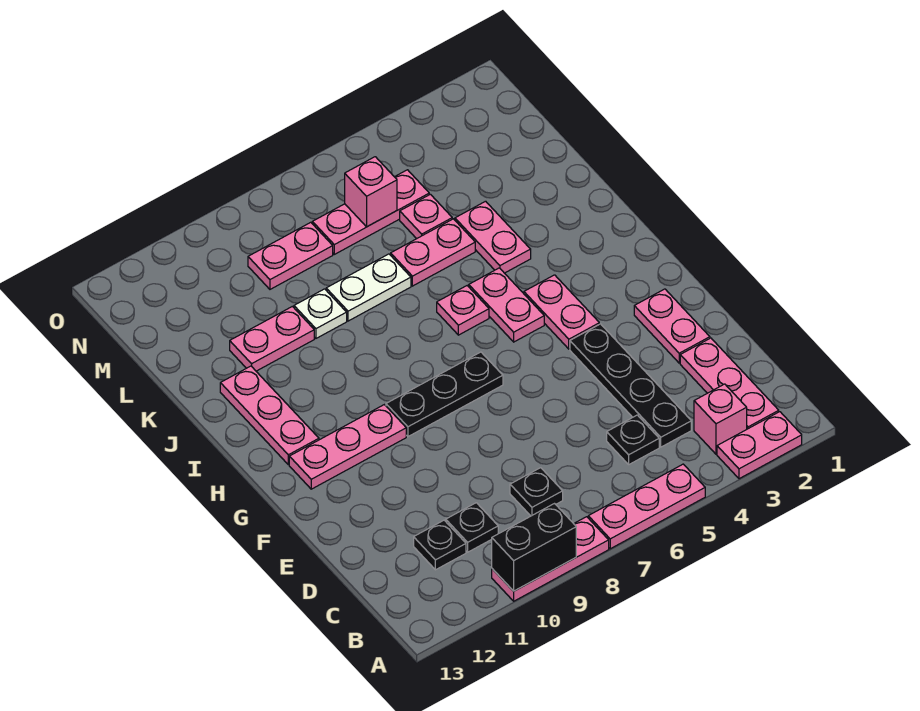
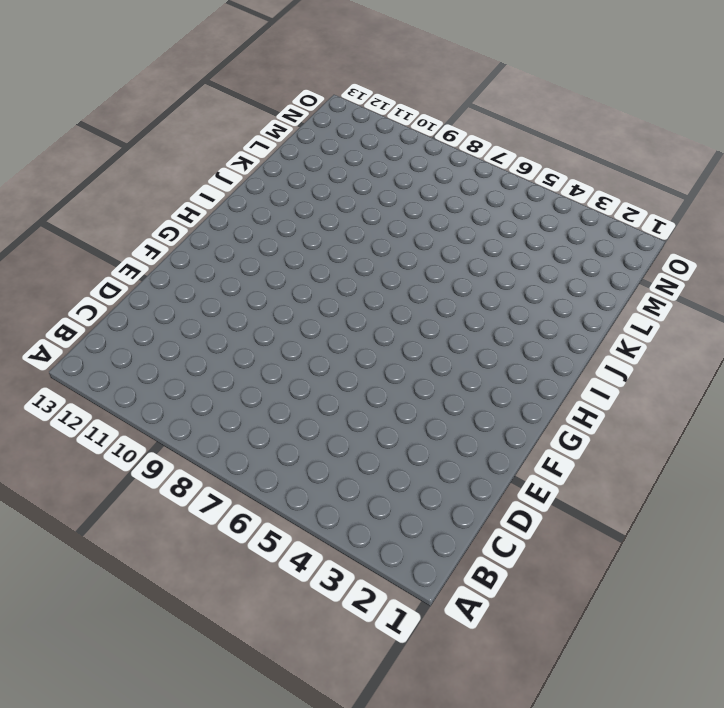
none -> pink plate A2:A3 level 1
none -> pink plate A5:A7 level 1
none -> pink plate A8:A10 level 1

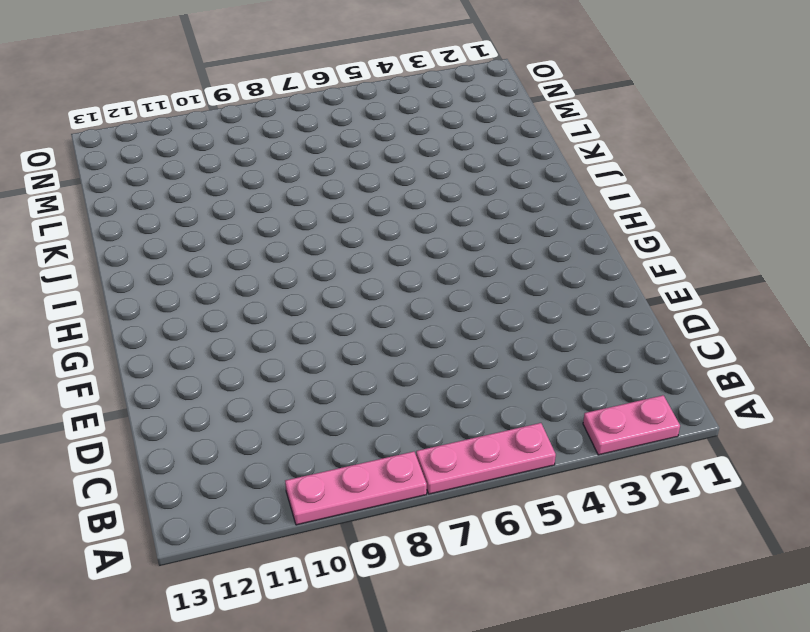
none -> pink plate B2:D2 level 1
none -> pink brick B3 level 1
none -> black plate C4:F4 level 1

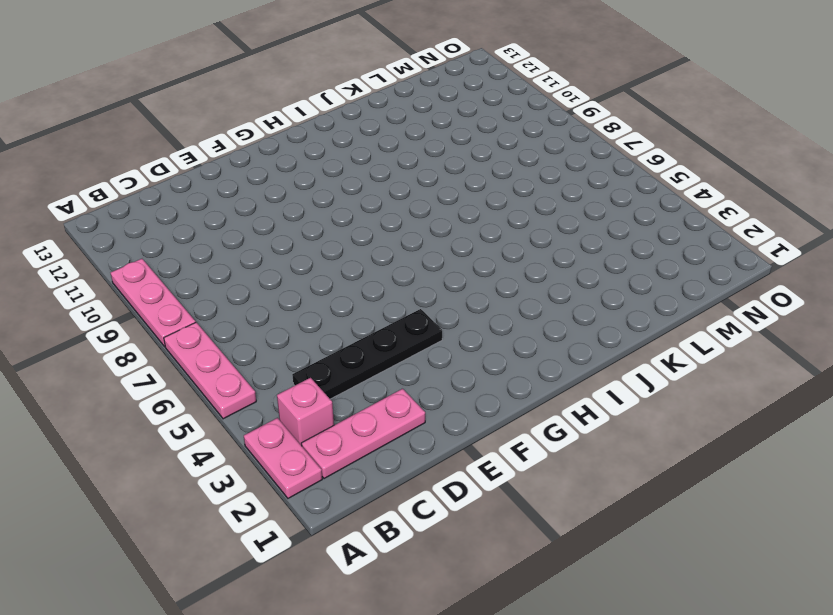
none -> black plate C5 level 1
none -> black plate C8 level 1
none -> black plate C10 level 1

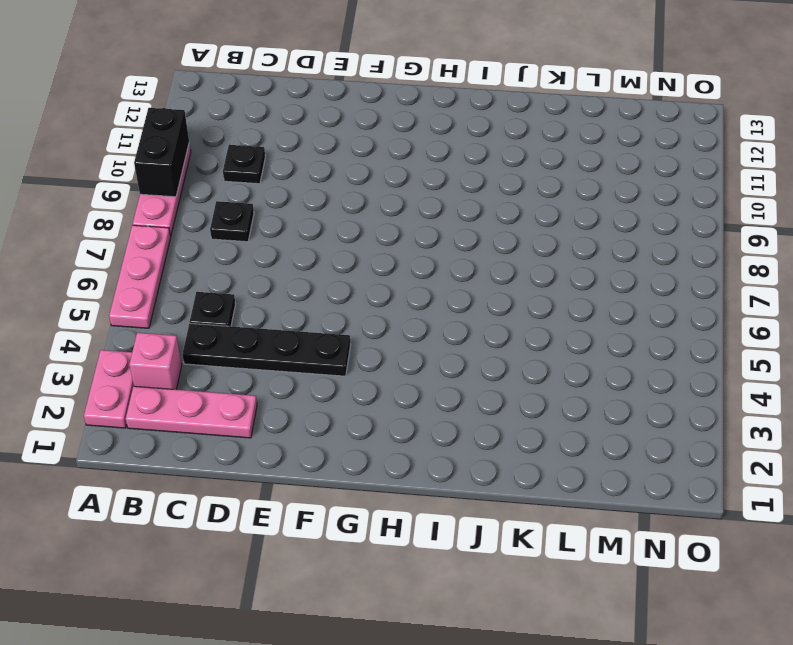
none -> black plate C11 level 1
none -> pink plate E2:F2 level 1
none -> pink plate G4:H4 level 1

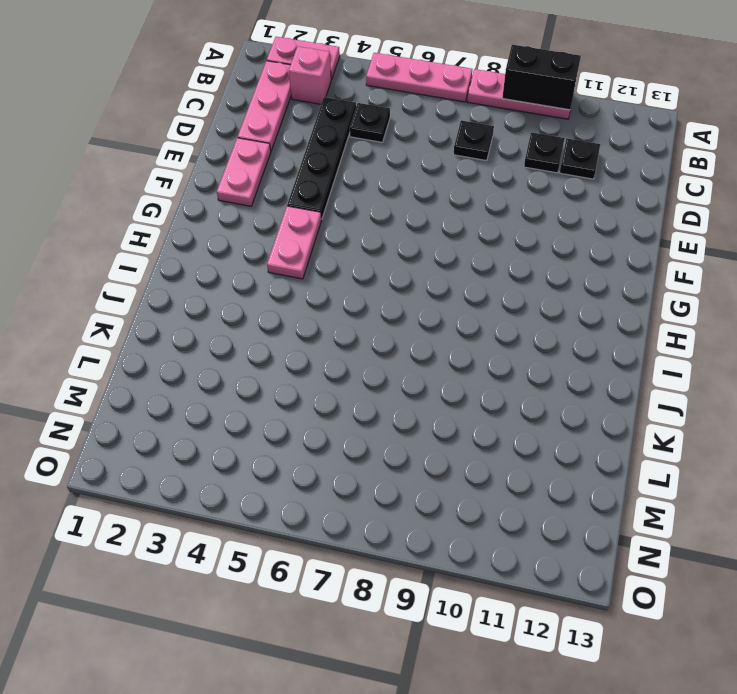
none -> black plate G7:G9 level 1
none -> pink plate G10:G12 level 1
none -> pink plate H5:I5 level 1

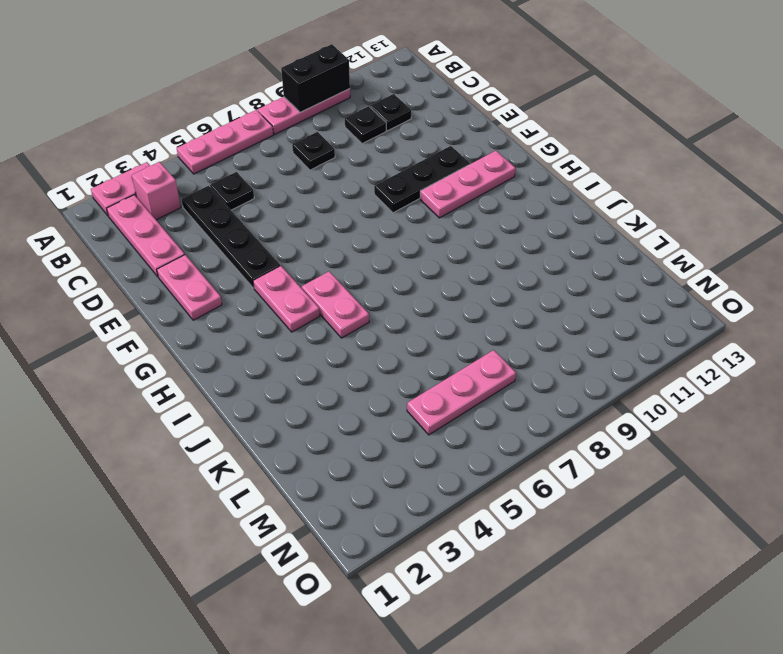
black plate F9:F11 level 1 -> black plate G7:G9 level 1
none -> pink plate H12:J12 level 1
none -> pink plate I6 level 1
none -> pink plate J4:K4 level 1

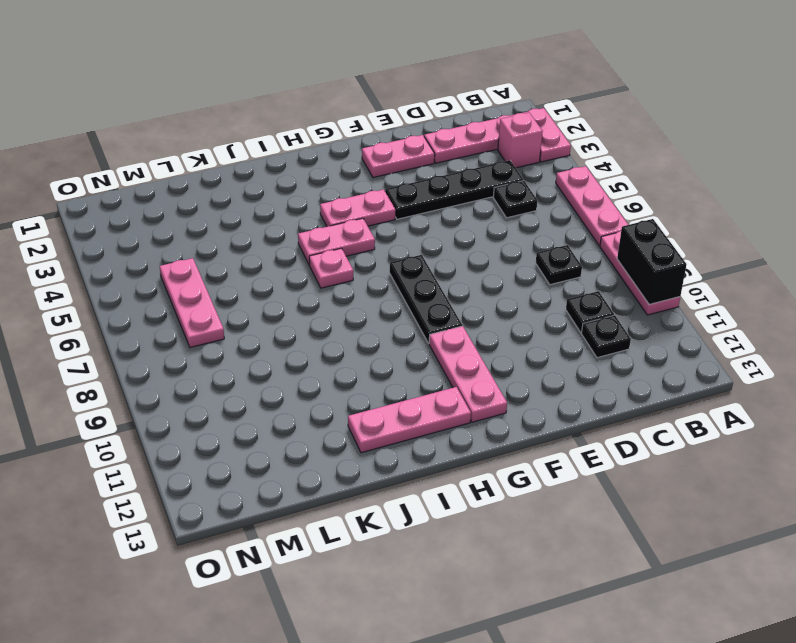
none -> pink plate J4:K4 level 1
none -> pink plate K5:K6 level 1
none -> white plate K7:K8 level 1

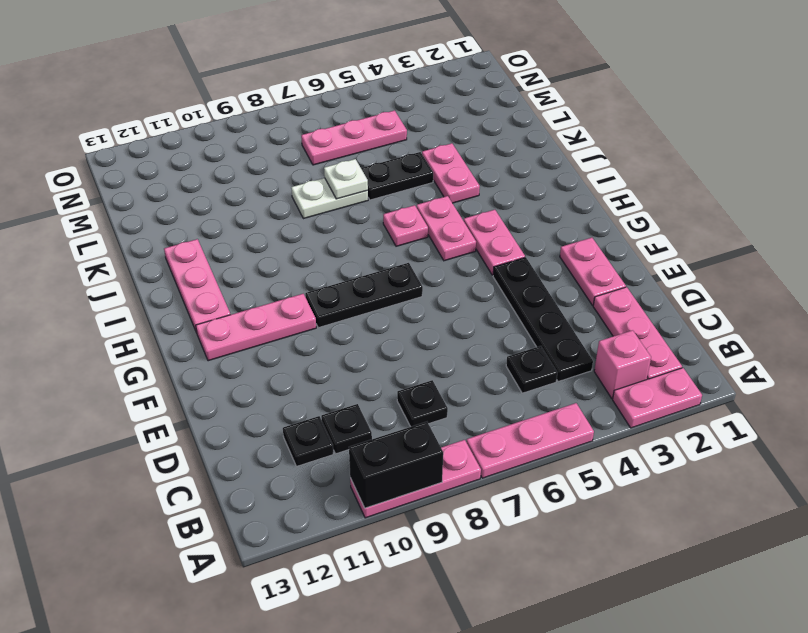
black plate K5:K6 level 1 -> pink plate K5:K6 level 1
white plate K7 level 2 -> white plate K9 level 1
none -> pink plate K10:K11 level 1
none -> pink plate L5 level 1
none -> pink plate M8:M9 level 1

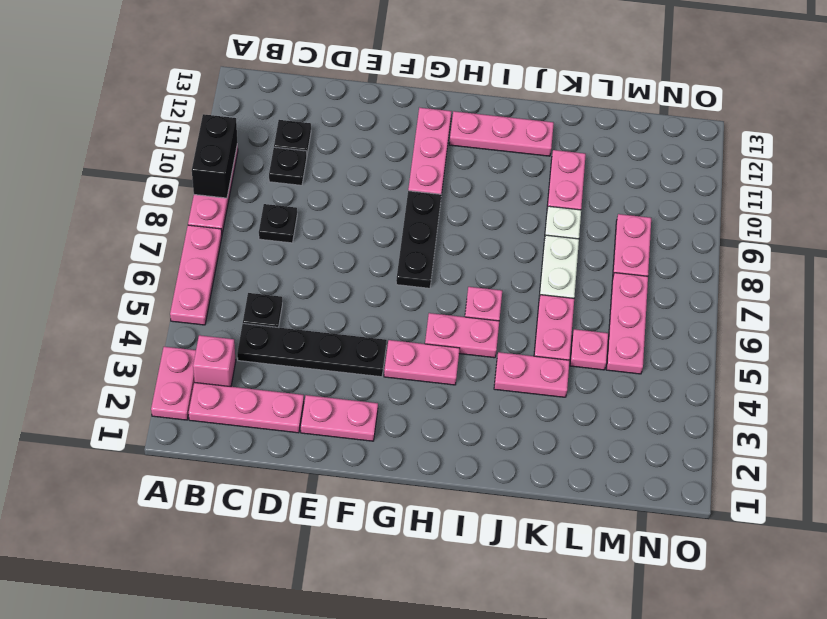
none -> pink brick M6 level 2

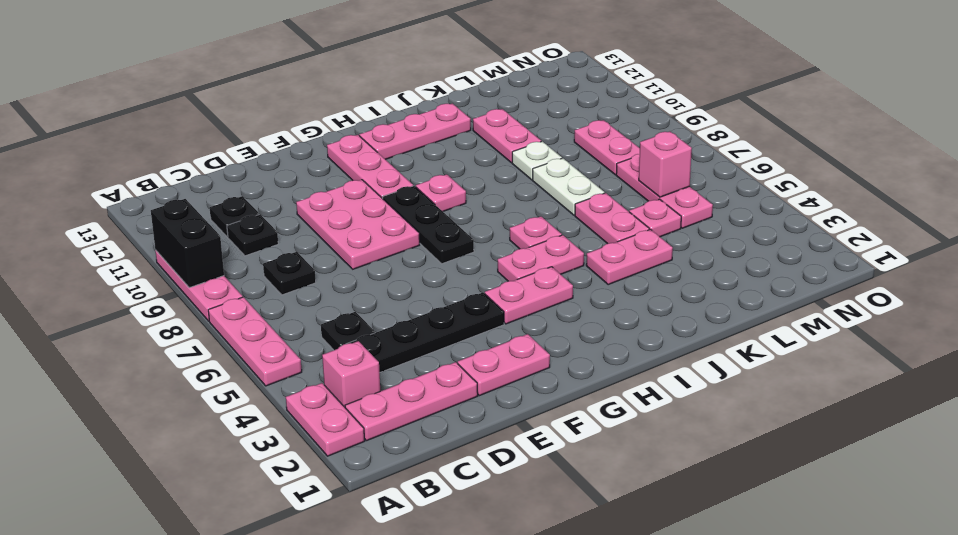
pink plate E8:F10 level 1 -> none
pink plate H9 level 1 -> none

